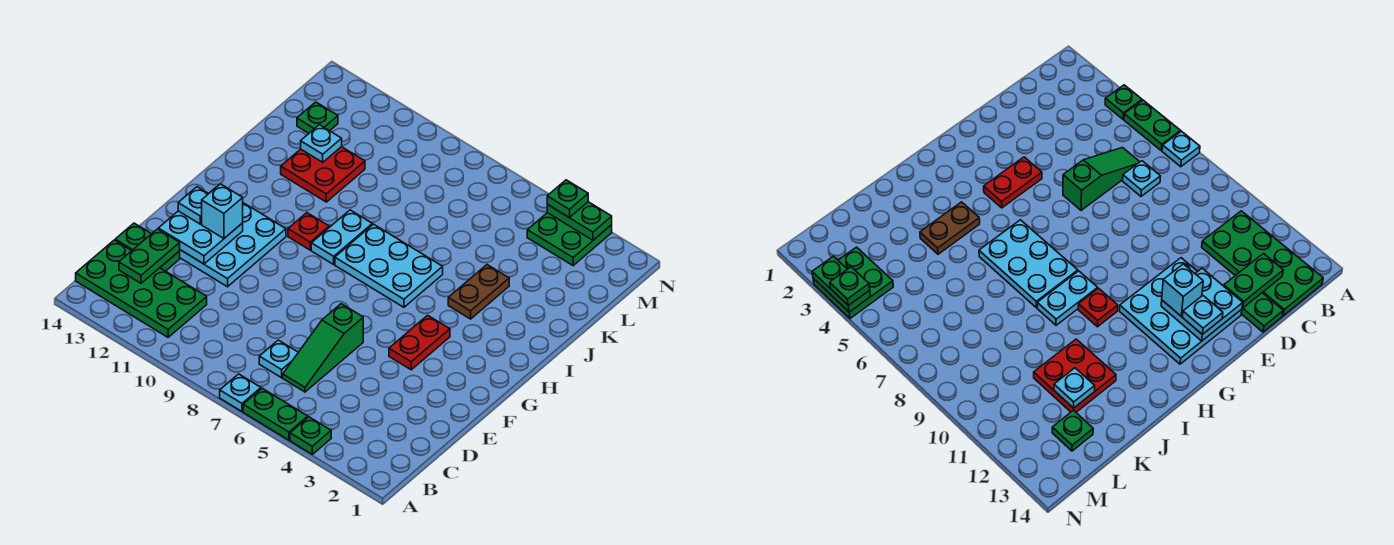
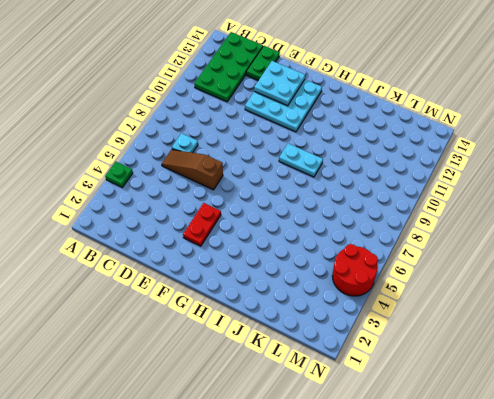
brown slope C6:E6 level 1 top E -> green slope C6:E6 level 1 top E
red plate F3:F4 level 1 -> red plate F4:G4 level 1
red round brick M4:N5 level 1 -> green plate M3:N4 level 1
none -> green plate A5:A6 level 1
none -> cyan plate A7 level 1
none -> cyan plate H6:I8 level 1

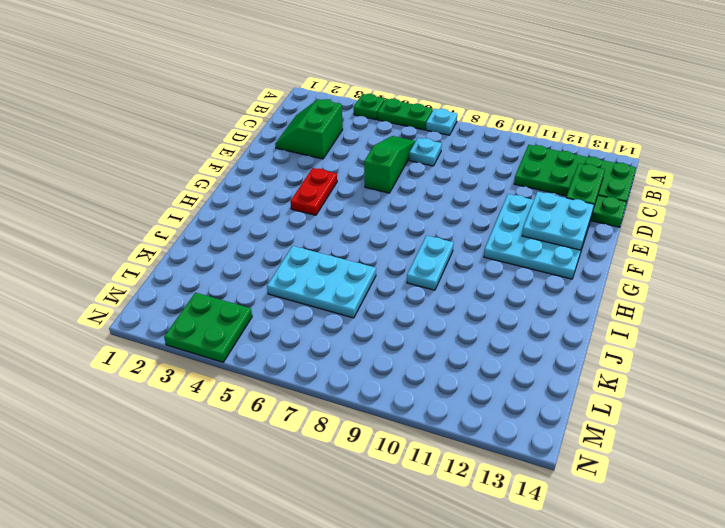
green slope C2:D3 level 1 top 3 -> none
cyan plate J5:K7 level 1 -> cyan plate H6:I8 level 1
none -> red plate H10 level 1
none -> brown plate I4:J4 level 1
none -> red plate J11:K12 level 1

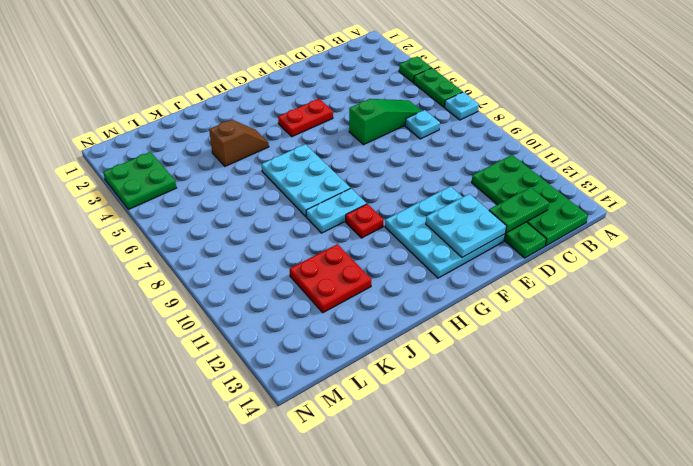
brown slope I4:J4 level 1 top J -> brown plate I4:J4 level 1
none -> green plate L13 level 1
none -> cyan plate K12 level 2
none -> green plate N3:N4 level 2

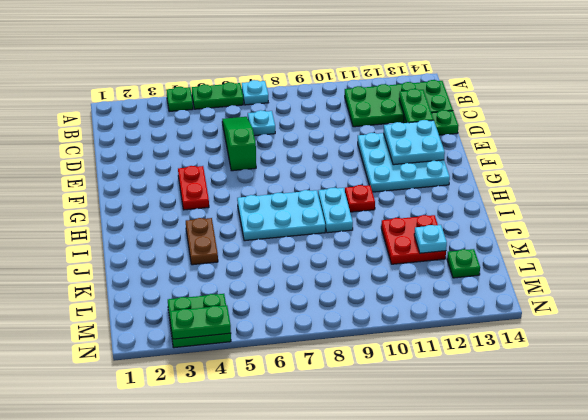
none -> cyan brick F12 level 3
none -> cyan plate F13 level 3
none -> green plate N4 level 3

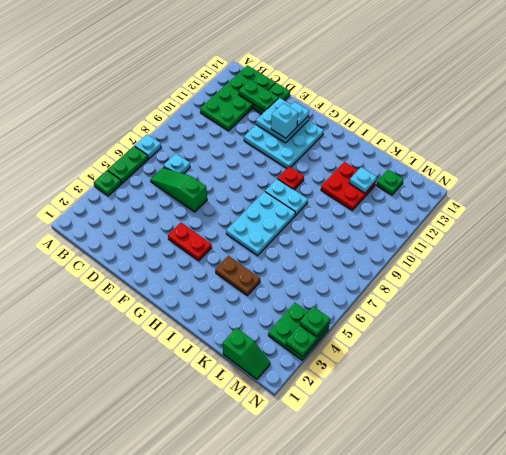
green slope L1:M1 level 1 top L -> none

